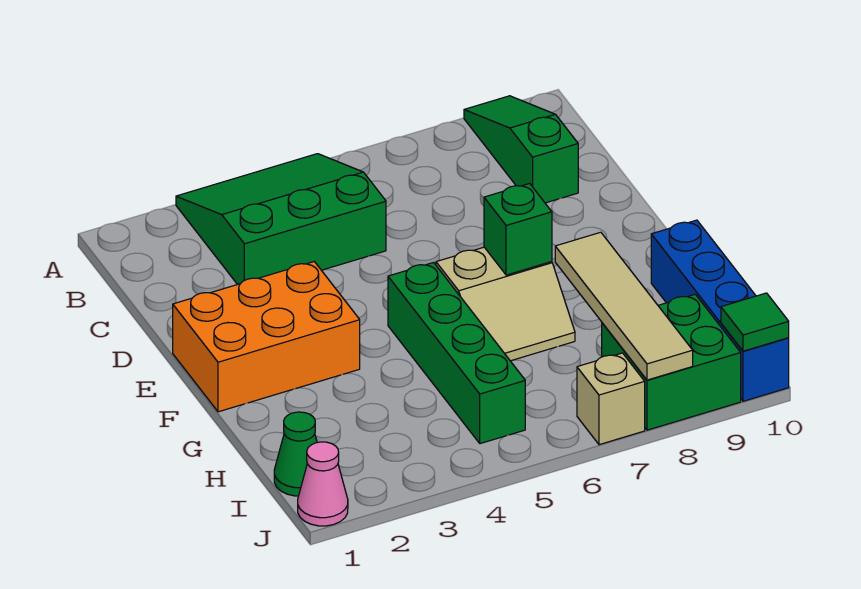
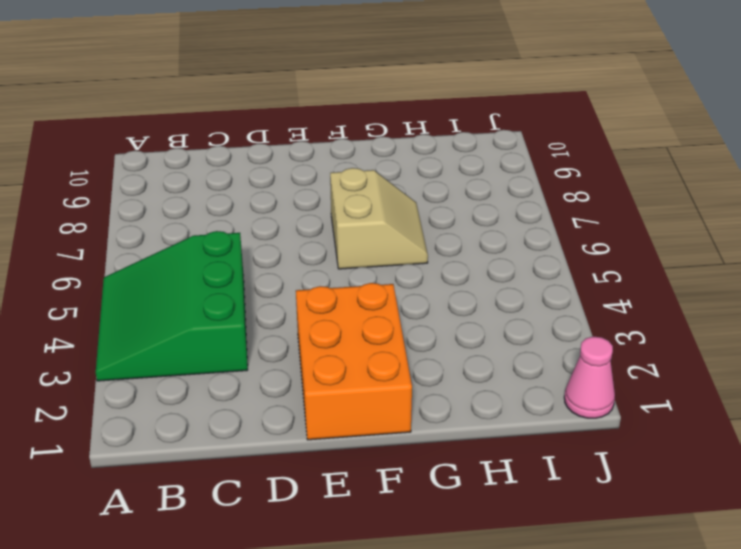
none -> green slope A9:C9 level 1 top C
none -> green brick F5:I5 level 1
none -> blue brick G10:J10 level 1

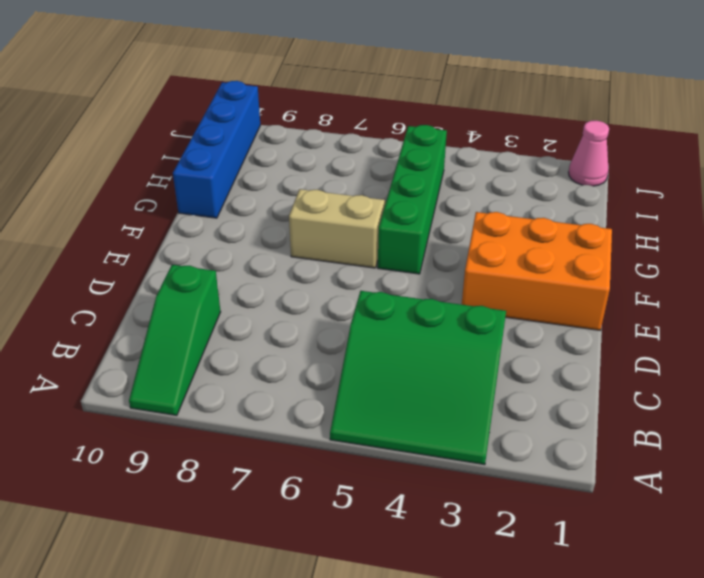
none -> green cone I1 level 1
none -> green brick I8:J9 level 1
none -> tan brick J7 level 1

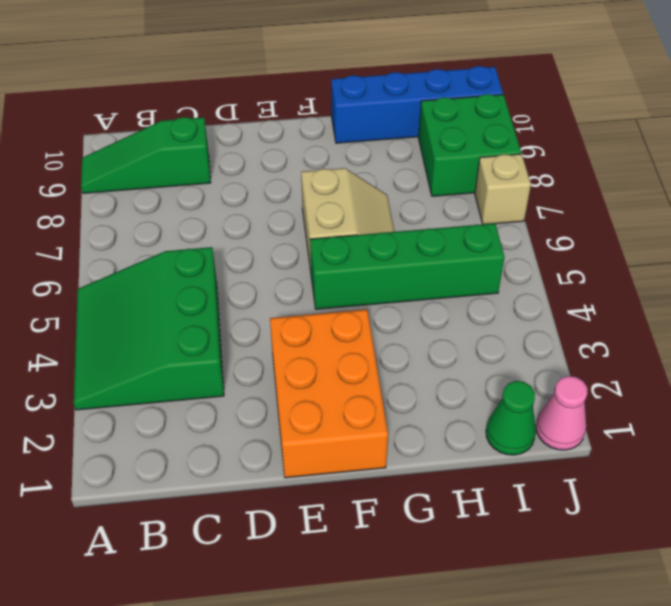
none -> green brick F7 level 2
none -> tan tile G8:J8 level 2
none -> green tile J10 level 2

